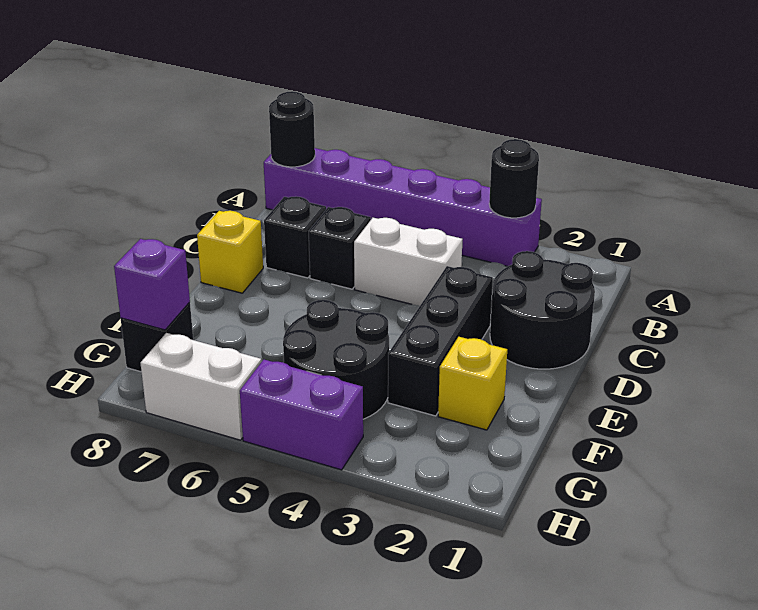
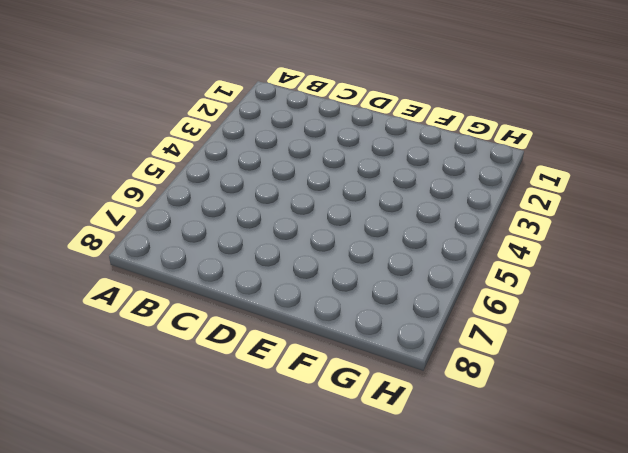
none -> purple brick A3:A8 level 1
none -> black round brick C1:D2 level 1
none -> white brick C4:C5 level 1

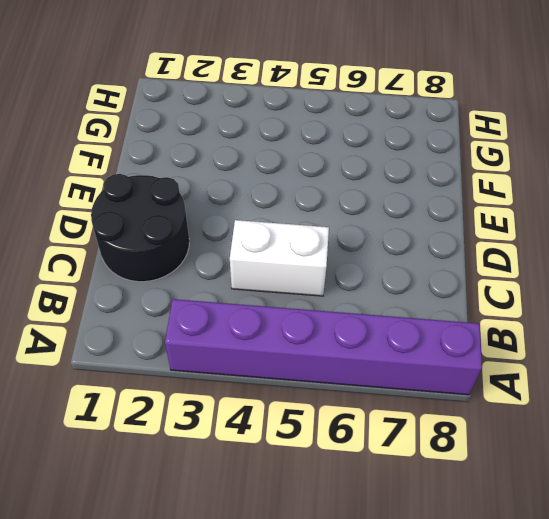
none -> black brick C6 level 1
none -> black brick C7 level 1
none -> black brick D3:F3 level 1

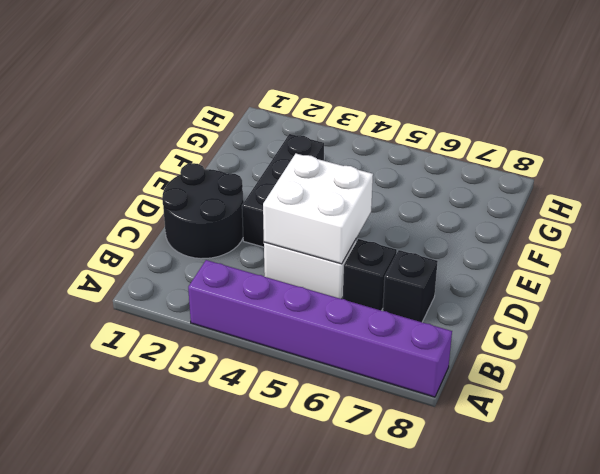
white brick C4:D5 level 2 -> none
none -> yellow brick D8 level 1
none -> yellow brick F2 level 1
none -> black round brick F4:G5 level 1

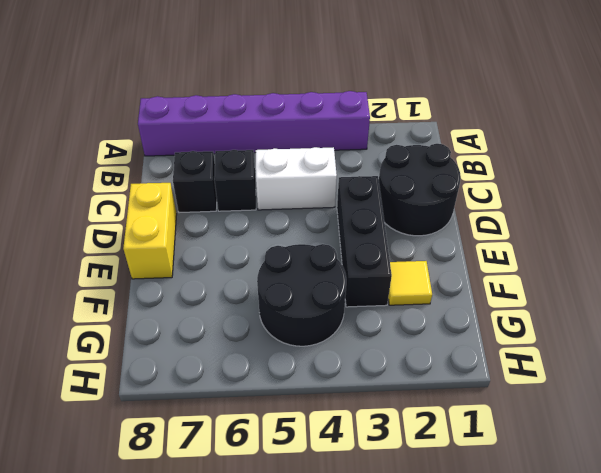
yellow brick D8:E8 level 1 -> yellow brick D8 level 1
yellow tile F2 level 1 -> yellow brick F2 level 1
none -> black brick G8 level 1
none -> purple brick H4:H5 level 1
none -> white brick H6:H7 level 1

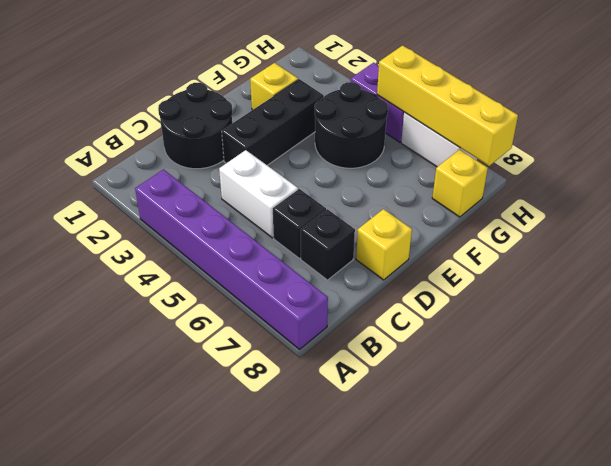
yellow brick G8 level 1 -> black brick G8 level 1
yellow brick H5:H8 level 2 -> none
none -> black round brick A3 level 2
none -> black round brick A8 level 2
none -> purple brick G8 level 2

